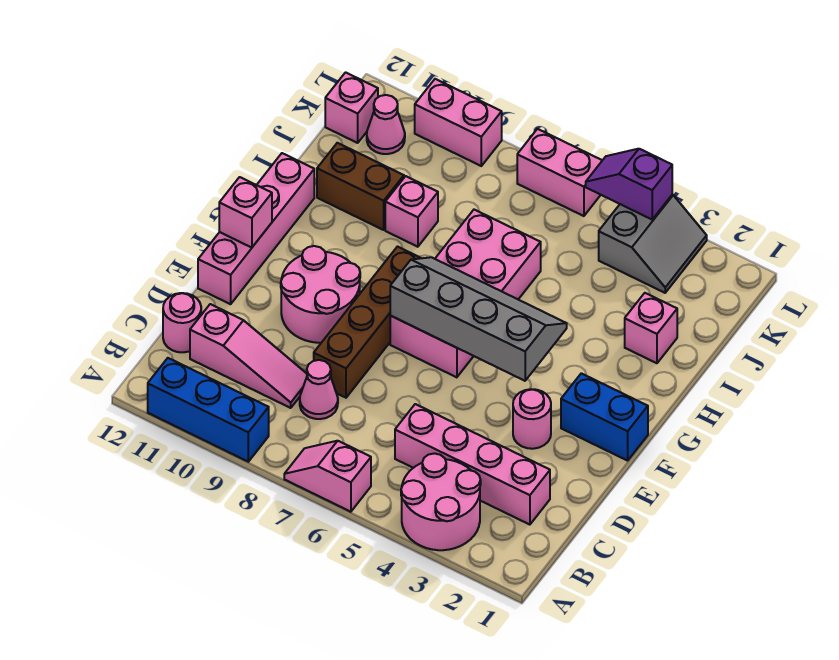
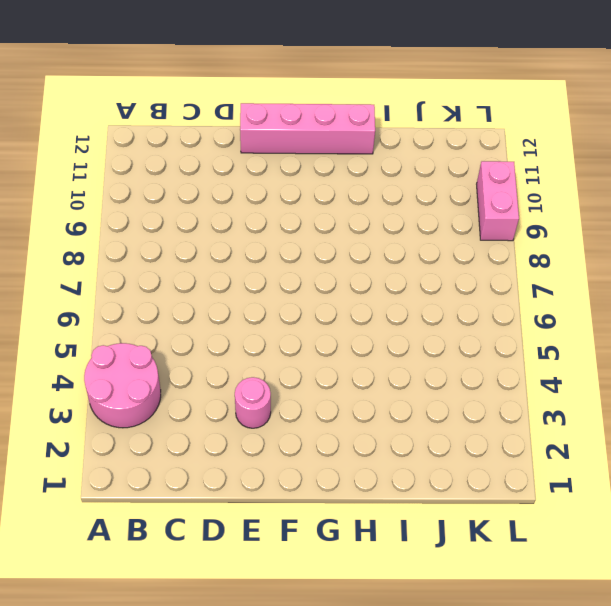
none -> pink slope A6:A7 level 1 top 6
none -> blue brick A9:A11 level 1
none -> pink brick C2:C5 level 1

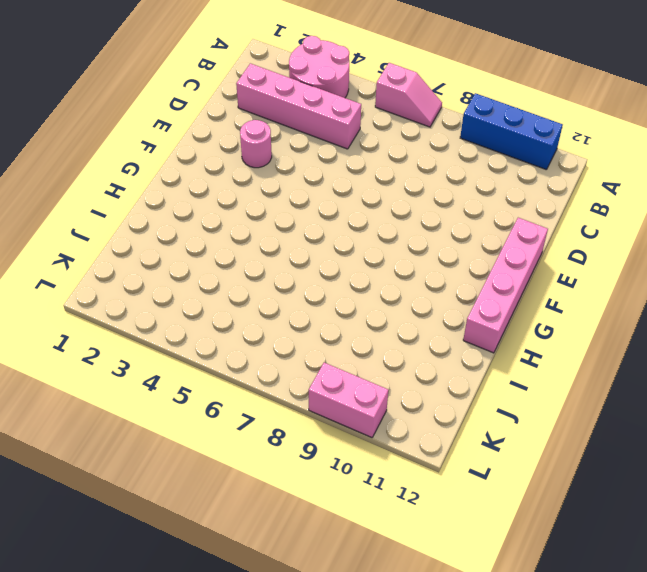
none -> pink cone C8 level 1
none -> pink slope C9:C11 level 1 top 11
none -> pink round brick C12 level 1

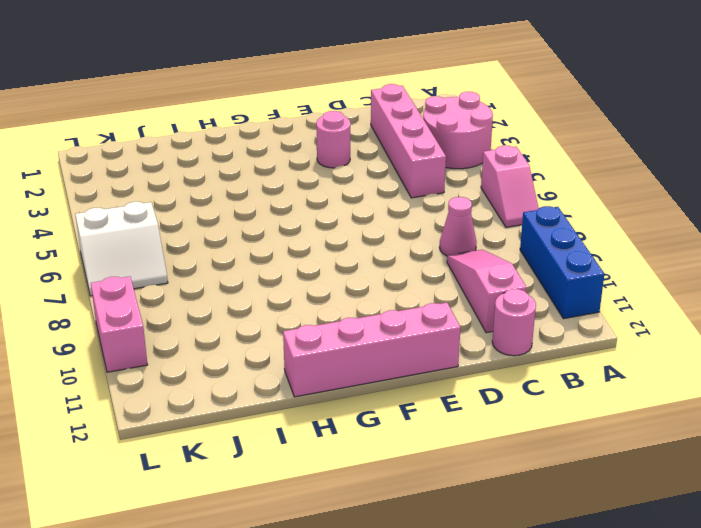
white slope K6:L7 level 1 top 6 -> pink brick L6:L7 level 1
none -> brown brick D8:G8 level 1
none -> pink round brick E9:F10 level 1
none -> blue brick F1:F2 level 1

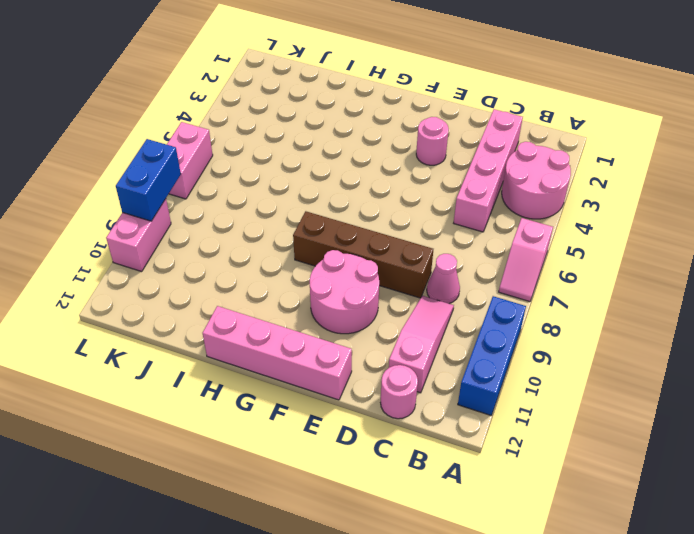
blue brick L8:L9 level 2 -> blue brick F1:F2 level 1
none -> pink brick F6:I7 level 1
none -> pink brick I2 level 1
none -> pink brick I9 level 1

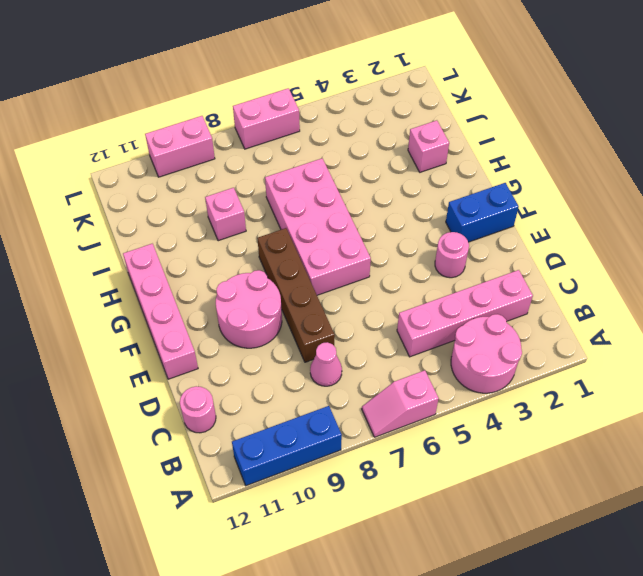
none -> pink slope C9:C11 level 1 top 11
none -> brown brick I10:I11 level 1
none -> grey slope K3:L4 level 1 top 4

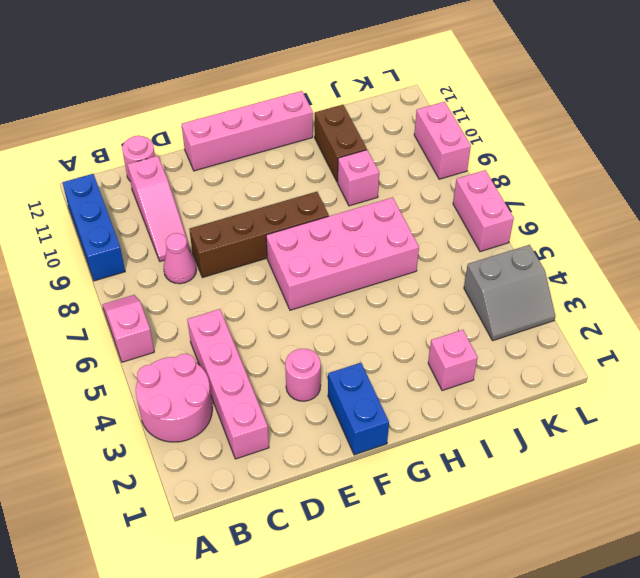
none -> pink round brick E9:F10 level 1
none -> pink cone K11 level 1
none -> pink brick K12 level 1

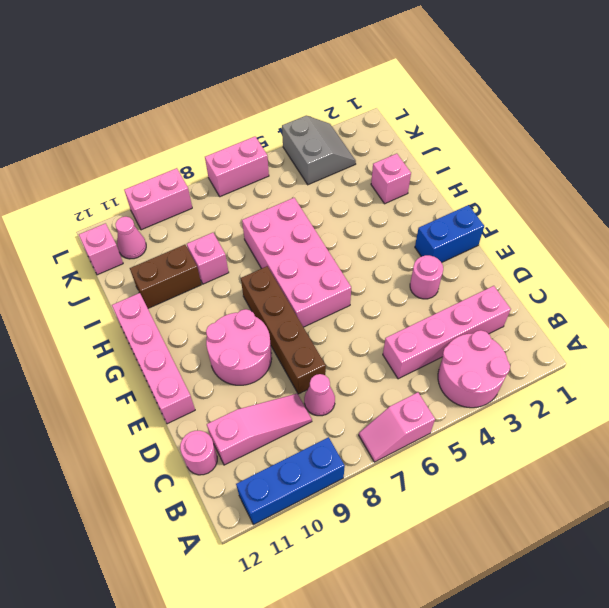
none -> grey slope F4:G7 level 2 top F
none -> pink brick F12 level 2
none -> purple slope L4:L5 level 2 top 4

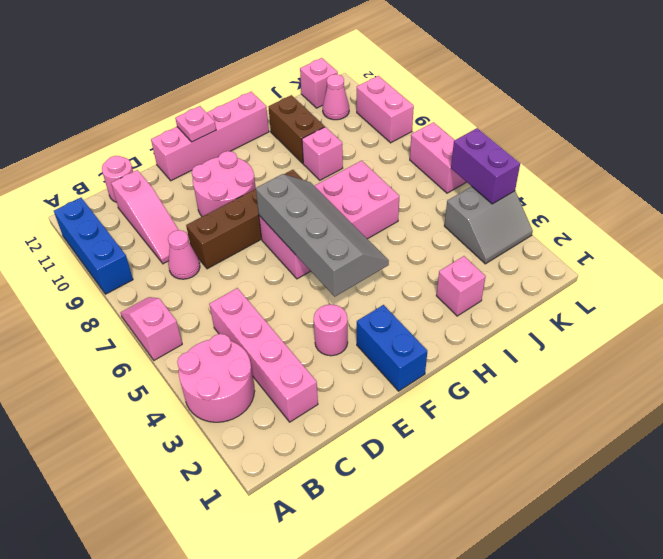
pink plate F12 level 2 -> pink brick F12 level 2
purple brick L4:L5 level 2 -> purple slope L4:L5 level 2 top 4

